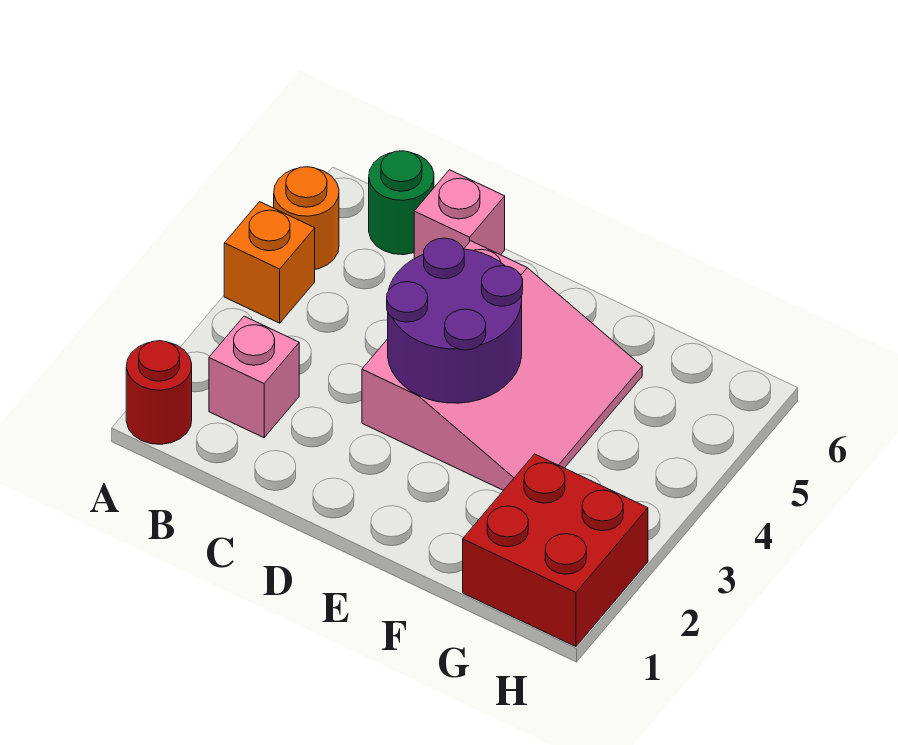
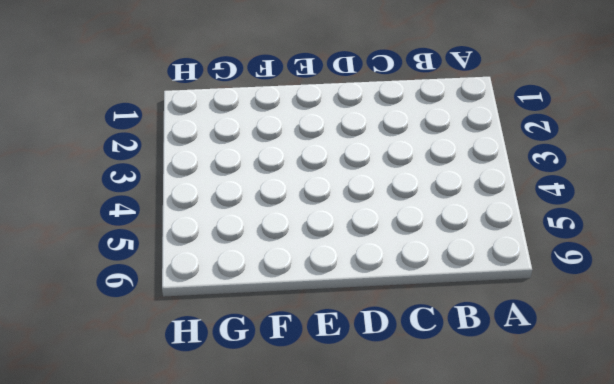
none -> red round brick A1 level 1
none -> orange brick A4 level 1

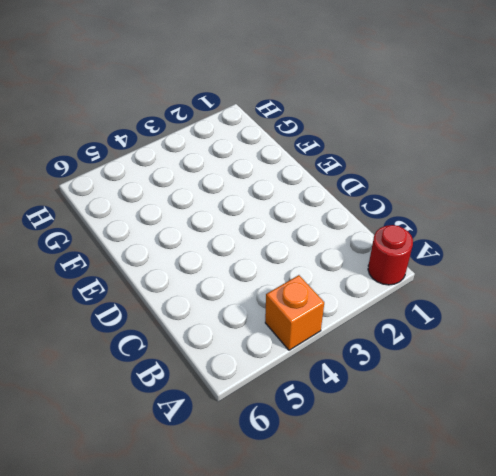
none -> orange round brick A5 level 1
none -> pink brick B2 level 1

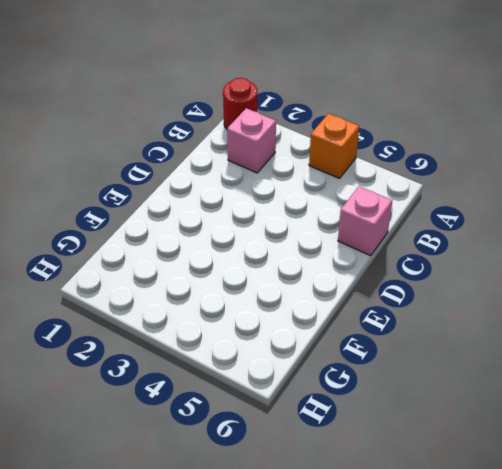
none -> orange round brick A5 level 1
none -> green round brick B6 level 1

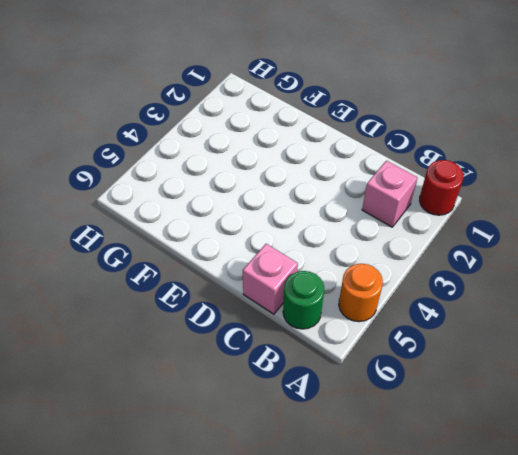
none -> orange brick A4 level 1
none -> pink slope D3:F5 level 1 top D

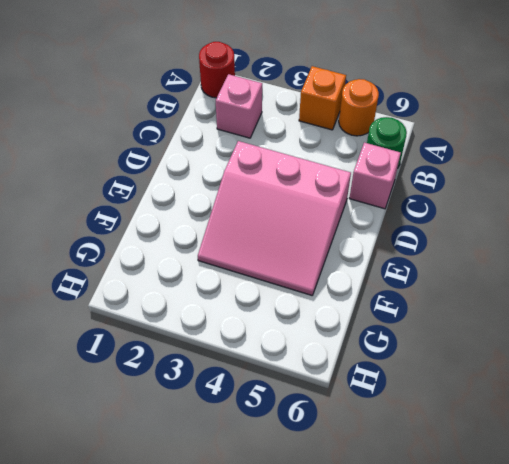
none -> red brick G1:H2 level 1
none -> purple round brick D3:E4 level 2

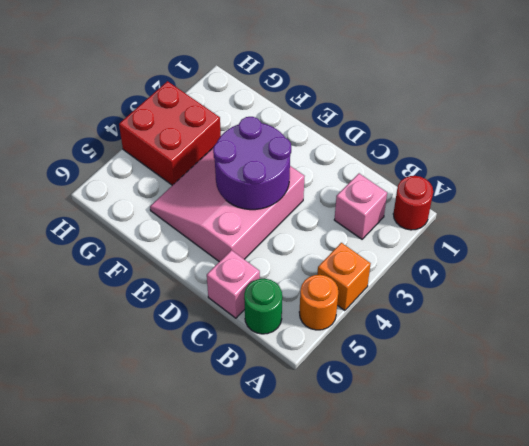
red brick G3:H4 level 1 -> red brick G1:H2 level 1

